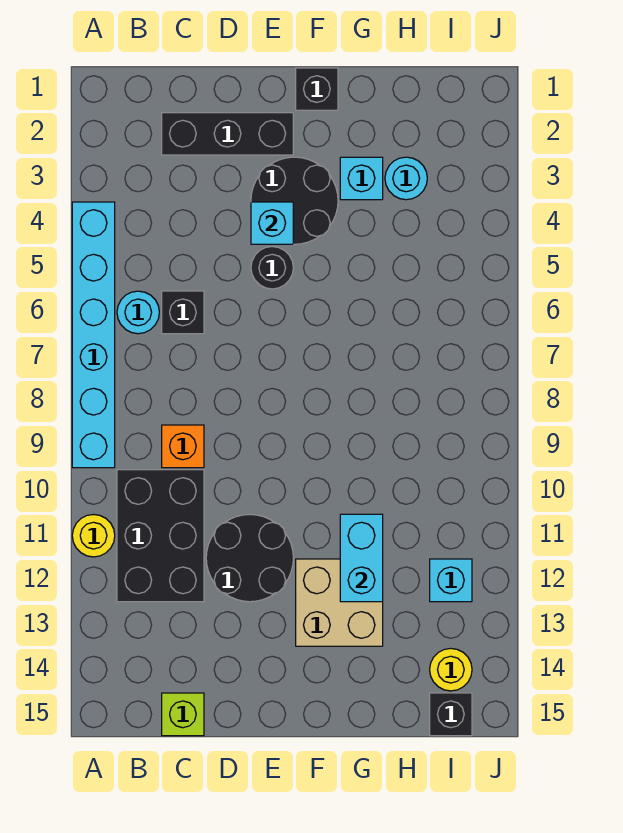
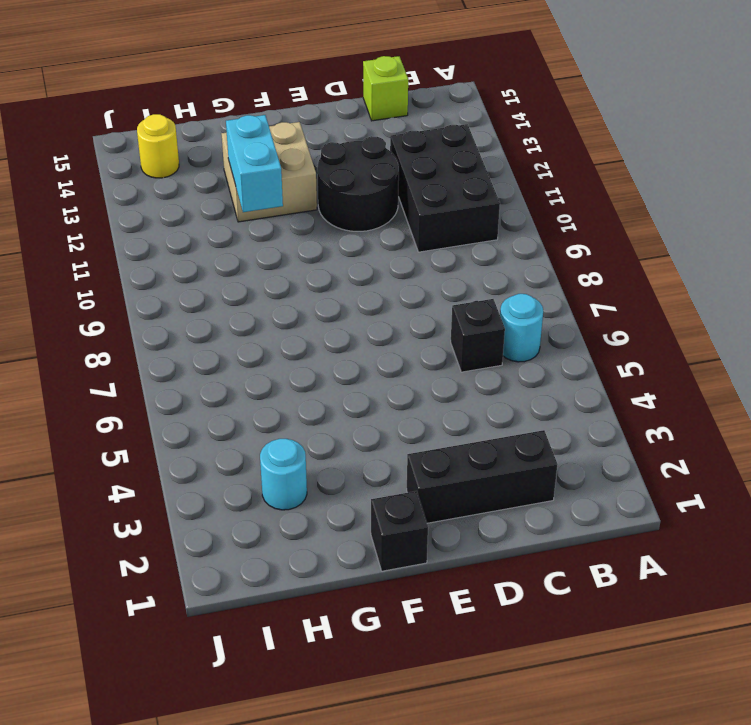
none -> cyan brick A4:A9 level 1
none -> yellow round brick A11 level 1
none -> orange brick C9 level 1

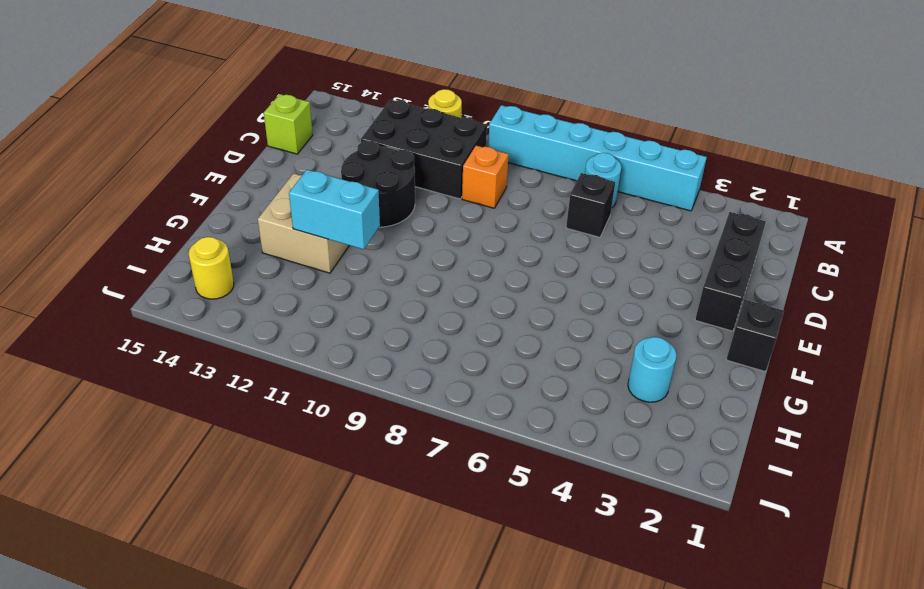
none -> black round brick E3:F4 level 1
none -> black round brick E5 level 1
none -> cyan brick G3 level 1

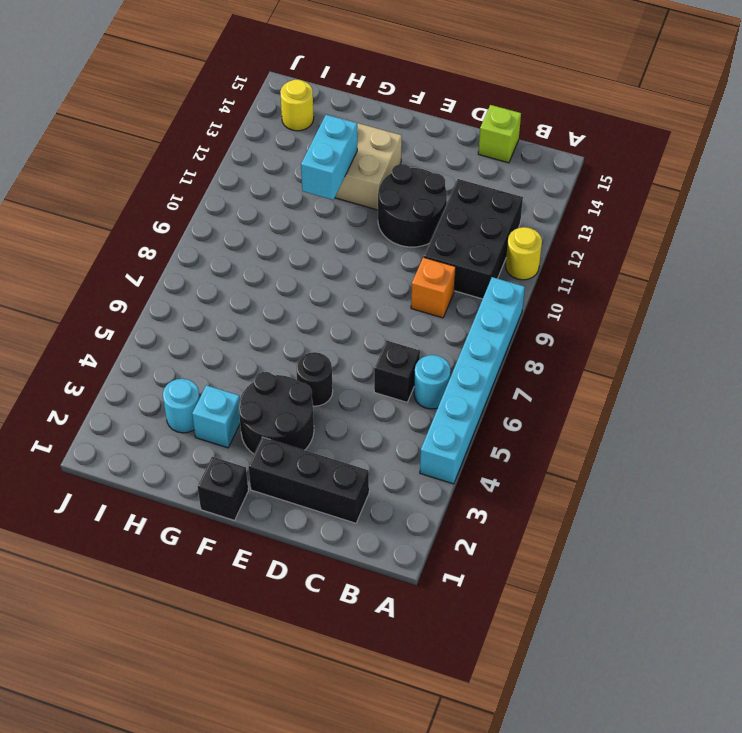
none -> cyan brick I12 level 1
none -> black brick I15 level 1
none -> cyan brick E4 level 2

